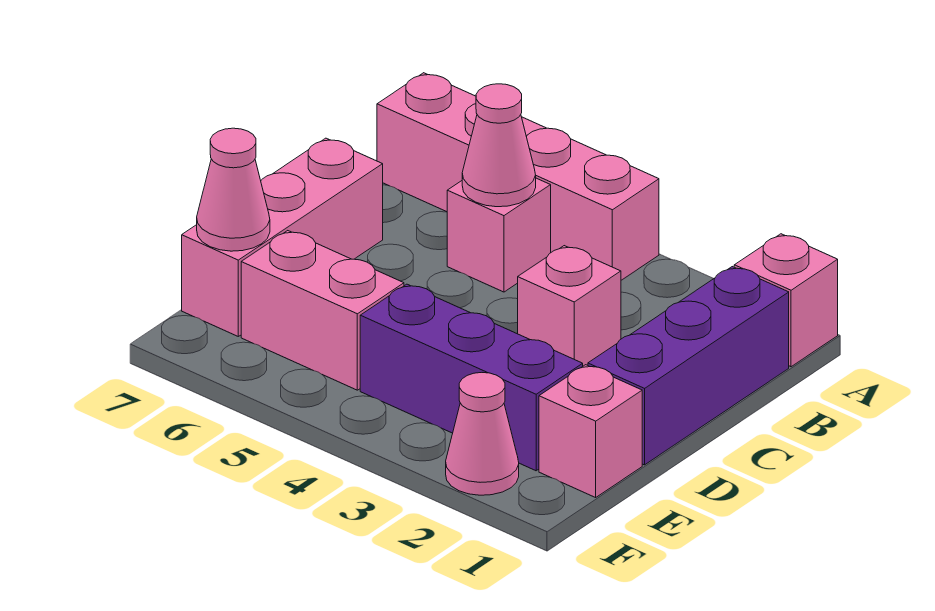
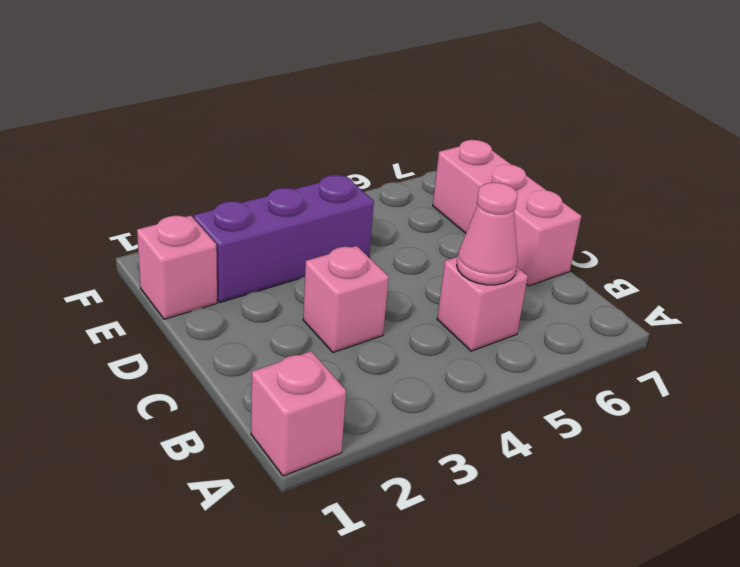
none -> pink brick A4:A7 level 1
none -> purple brick B1:D1 level 1
none -> pink brick E5:E6 level 1

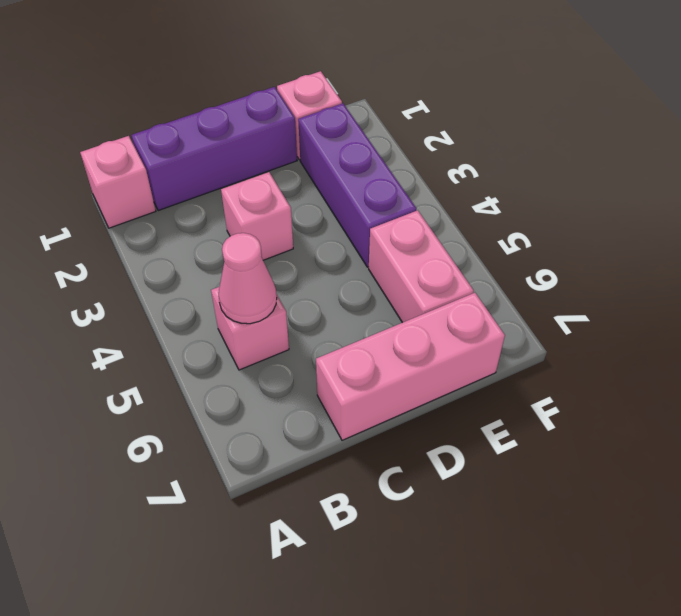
none -> pink brick A4:A7 level 1
none -> pink cone F2 level 1
none -> pink cone E7 level 2

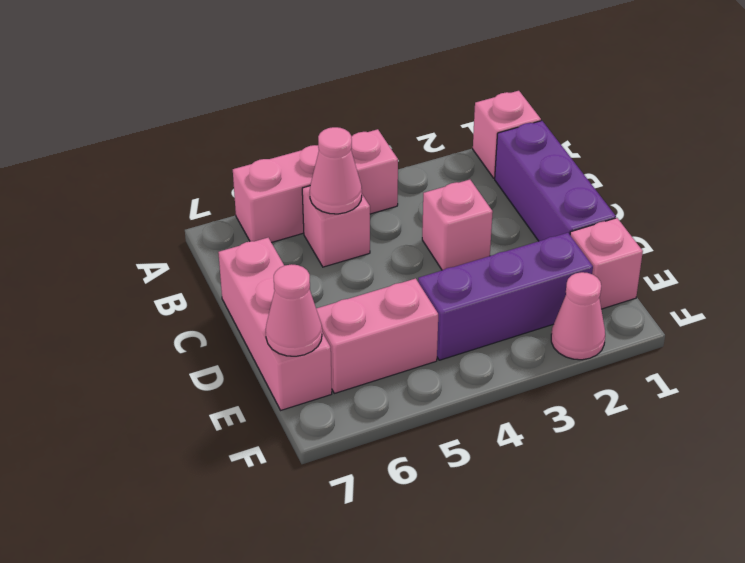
pink brick A4:A6 level 1 -> pink brick A4:A7 level 1

